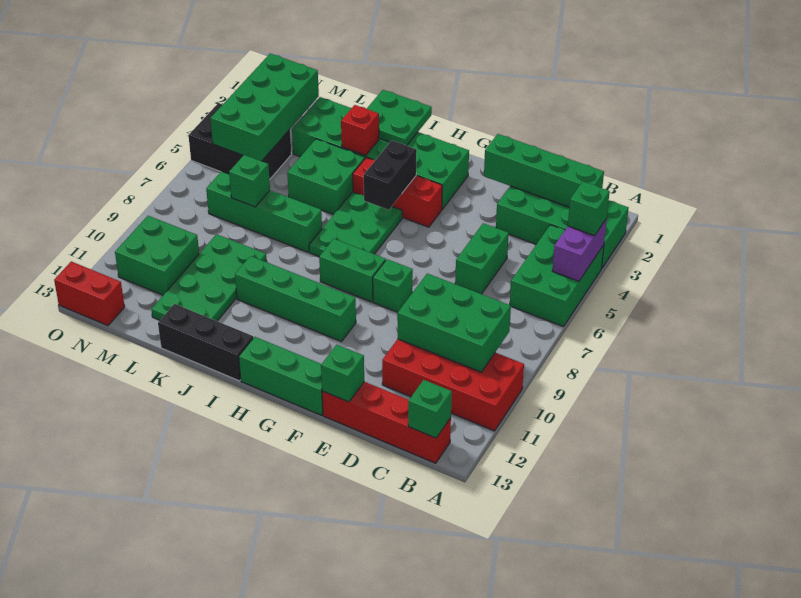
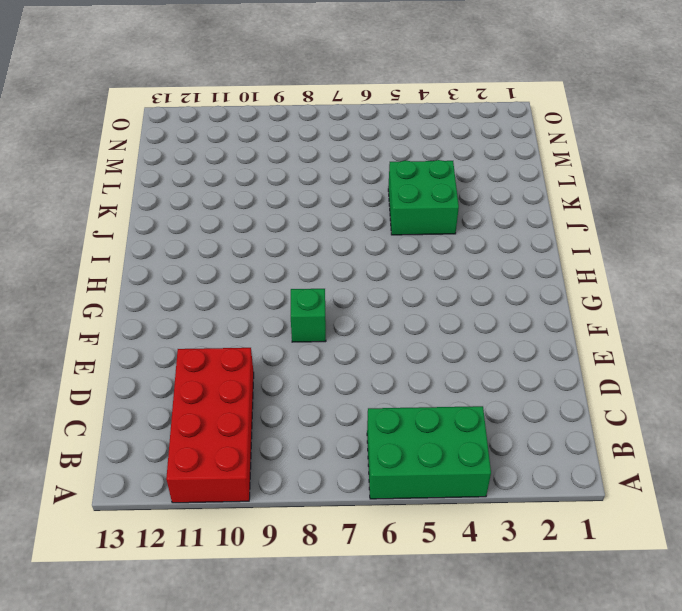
none -> green brick A2:D3 level 1
none -> red brick B13:E13 level 1
none -> green brick D5:D6 level 1
none -> green brick F13:H13 level 1

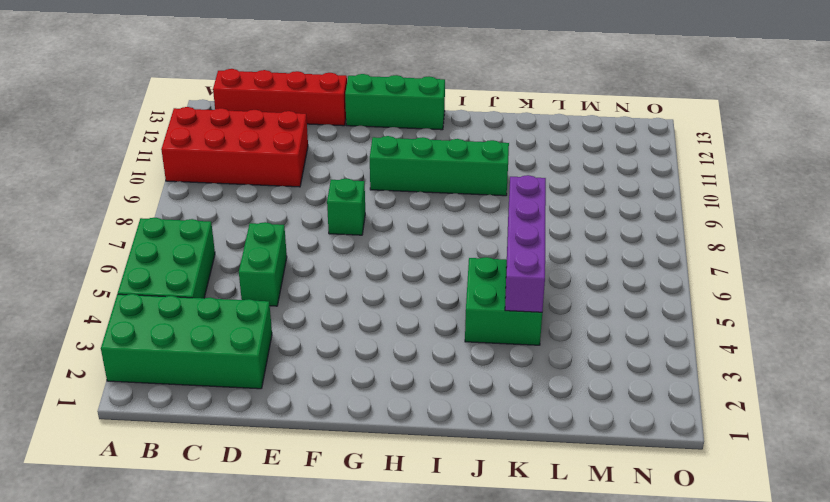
purple brick K4:K7 level 2 -> none
none -> green brick G2:L3 level 1
none -> red brick G4:I4 level 1
none -> green brick G8:H8 level 1
none -> green plate H5:I7 level 1

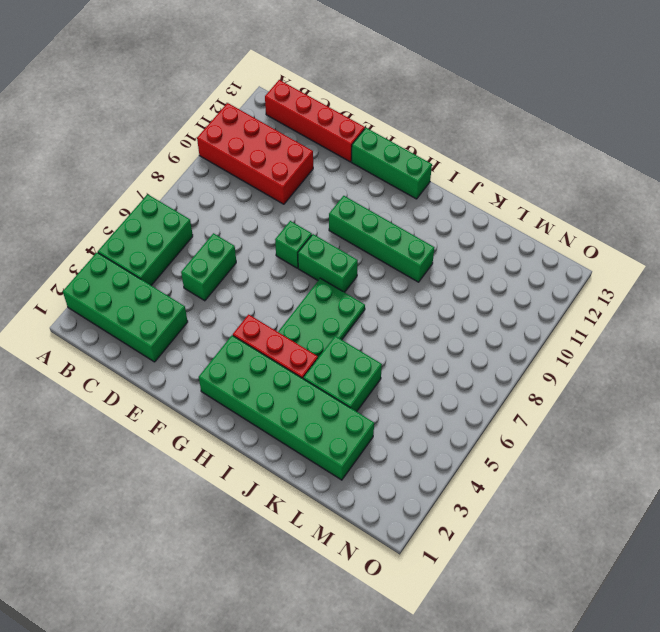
none -> black brick I13:K13 level 1
none -> green brick J7:M7 level 1
none -> green plate K9:L12 level 1
none -> black brick M4:O5 level 1

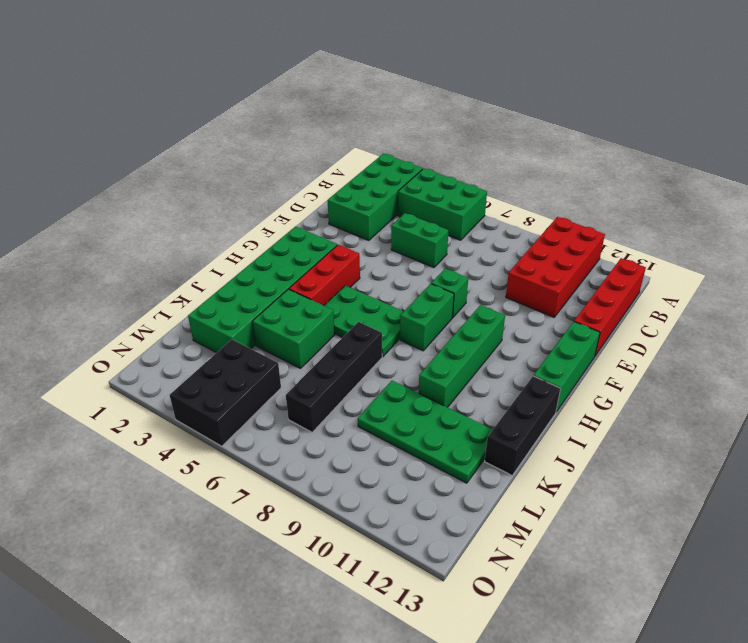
black brick J7:M7 level 1 -> green brick J7:M7 level 1
none -> green brick M10:N11 level 1
none -> red brick N13:O13 level 1
none -> purple brick A4:A5 level 2
none -> green brick B2:E2 level 2

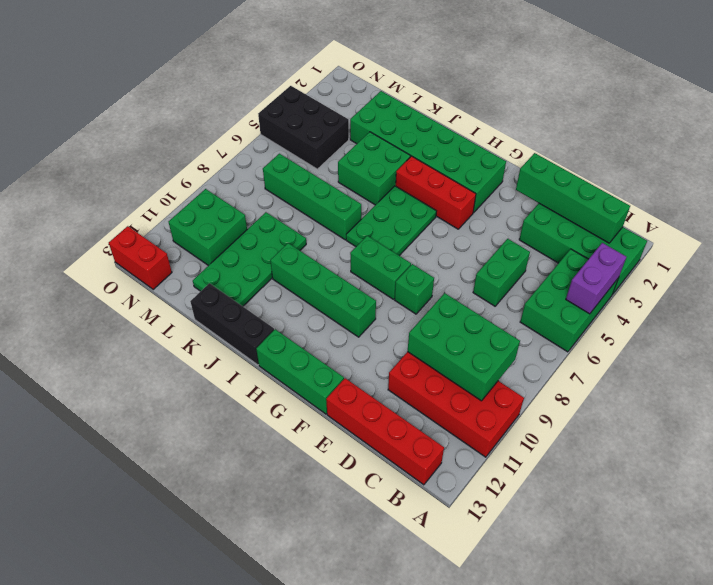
none -> green brick B13 level 2
none -> green brick E13 level 2
none -> black brick H4:H5 level 2
none -> green plate I1:J2 level 2

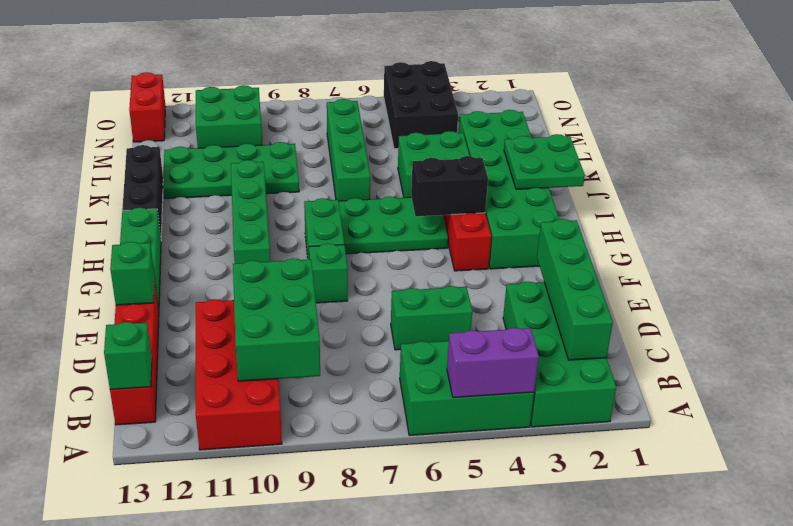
none -> red brick J3 level 2
none -> green brick L7 level 2
none -> green brick M2:N5 level 2
none -> green brick A4 level 3

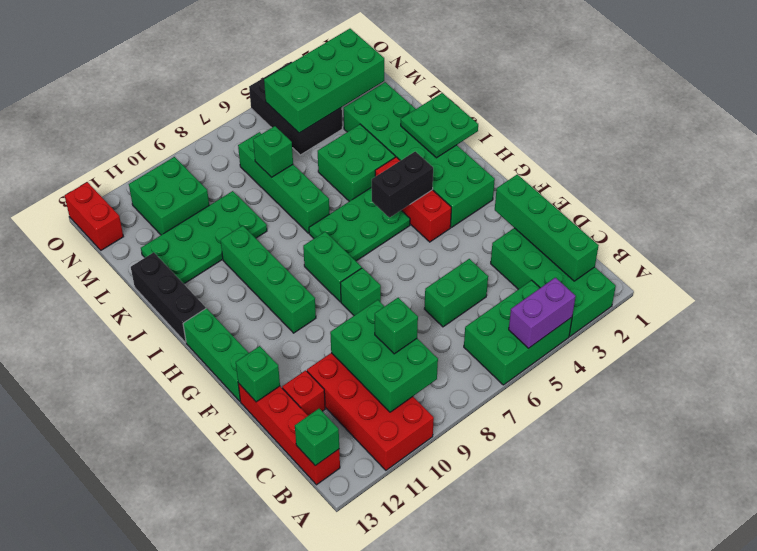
green brick C9 level 3 -> green brick A4 level 3
red brick D12 level 1 -> red brick J3 level 2

